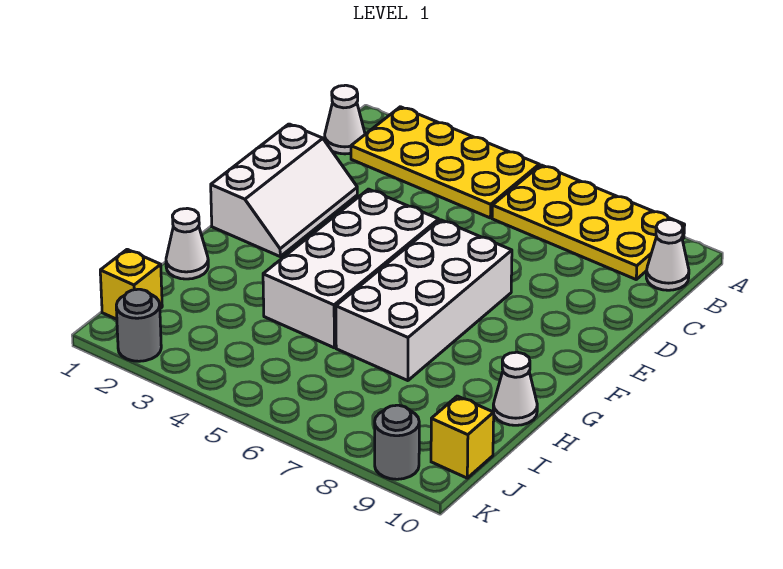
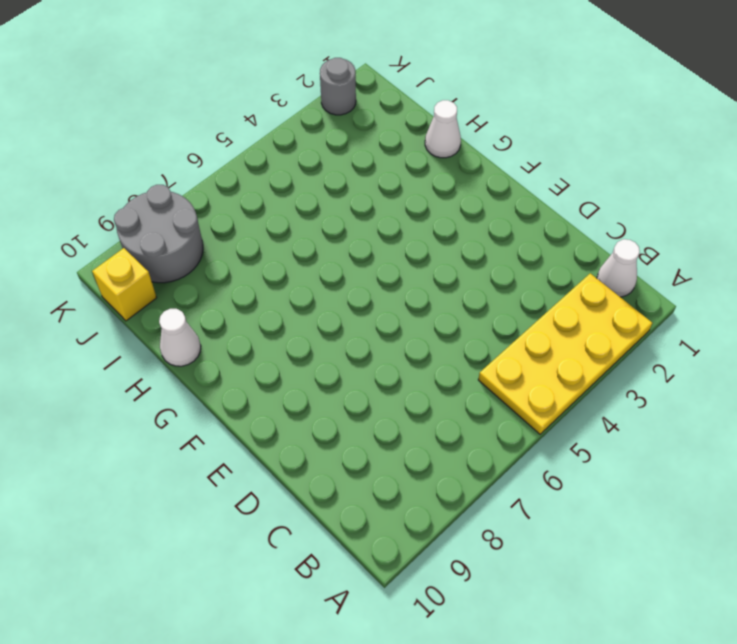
grey round brick J8:K9 level 1 -> grey round brick K9 level 1
none -> yellow plate A6:B9 level 1
none -> white cone B10 level 1
none -> white slope D1:F2 level 1 top 1

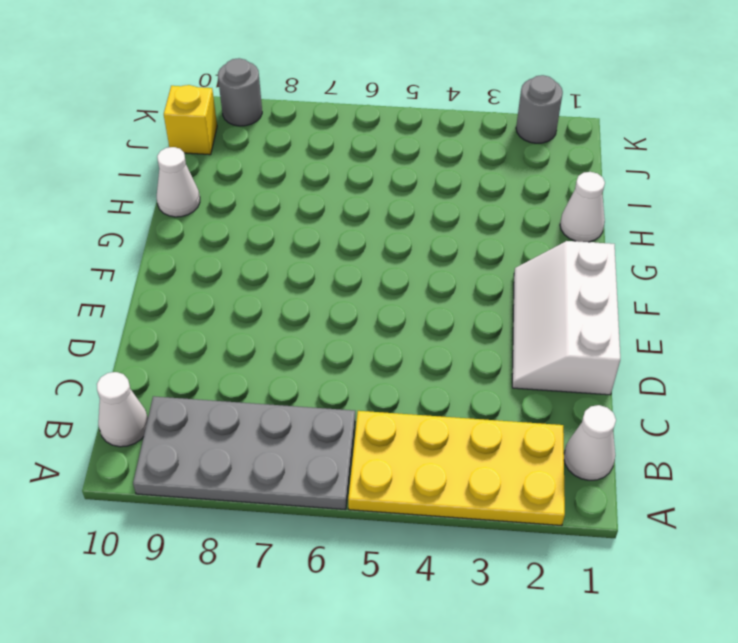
grey plate A6:B9 level 1 -> yellow plate A6:B9 level 1
none -> white brick E4:H5 level 1
none -> white brick E6:H7 level 1
none -> yellow brick J1 level 1

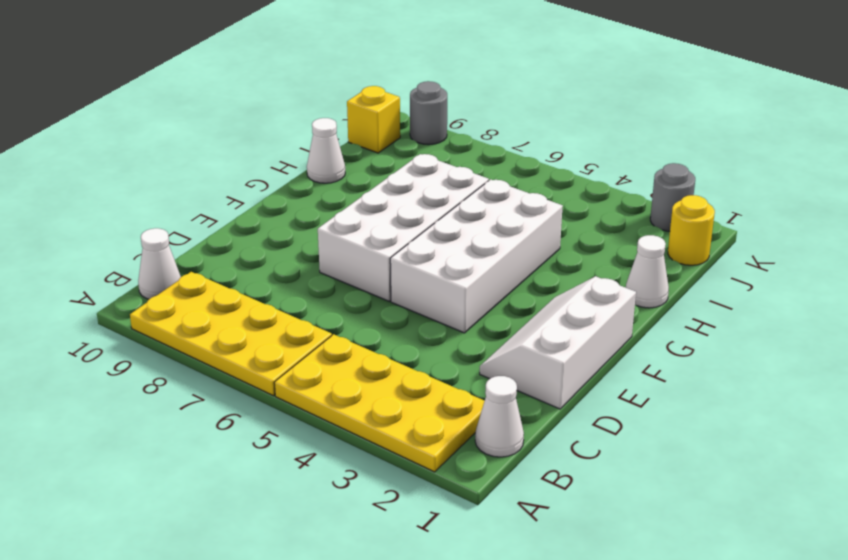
yellow round brick J1 level 1 -> yellow brick J1 level 1

